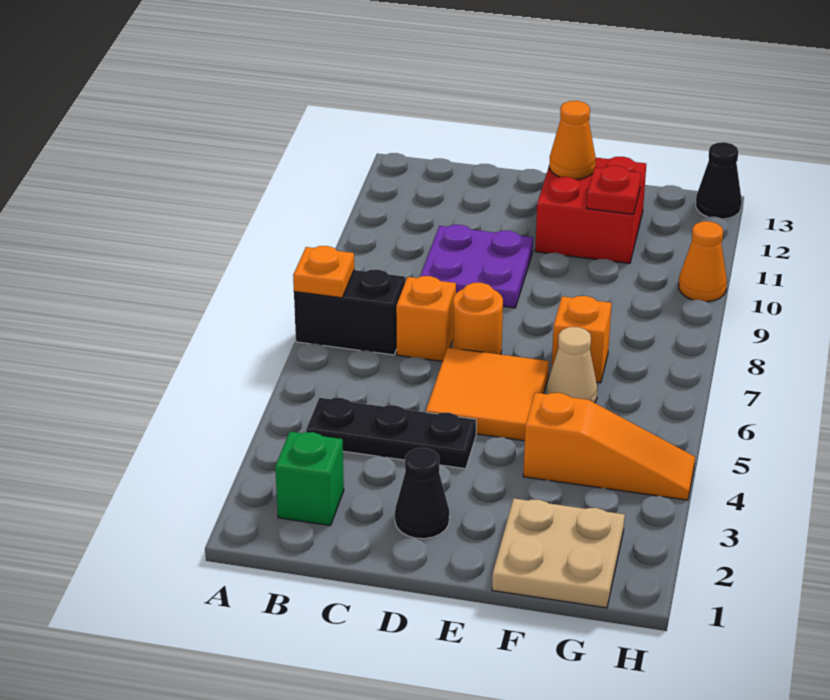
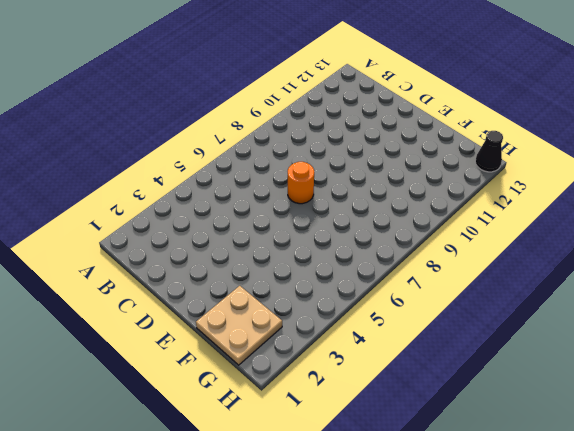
none -> black brick A7:B7 level 1
none -> green brick B2 level 1
none -> black plate B4:D4 level 1

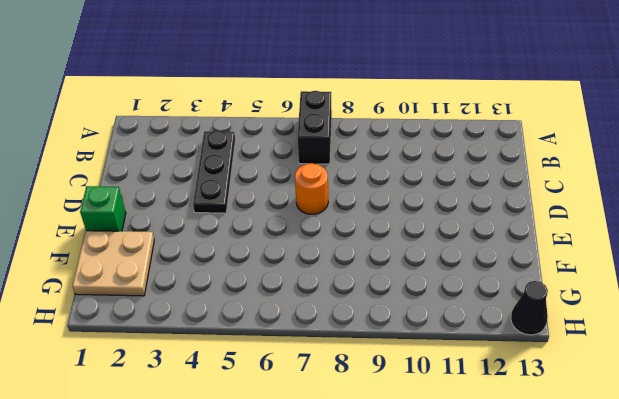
green brick E1 level 1 -> green brick B2 level 1
none -> orange brick C7 level 1
none -> purple plate C9:D10 level 1
none -> black cone D2 level 1

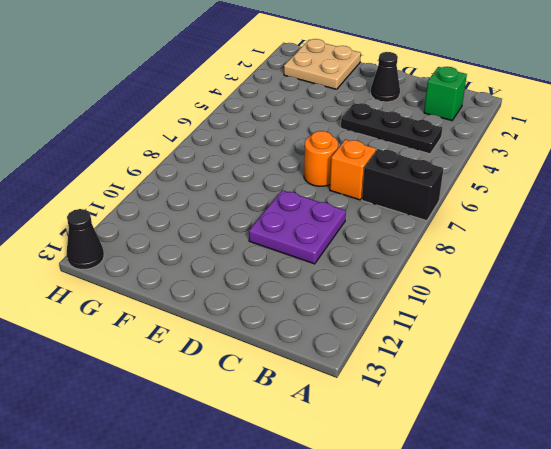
none -> orange tile D5:E6 level 1
none -> red brick E11:F12 level 1
none -> orange slope F4:H4 level 1 top F

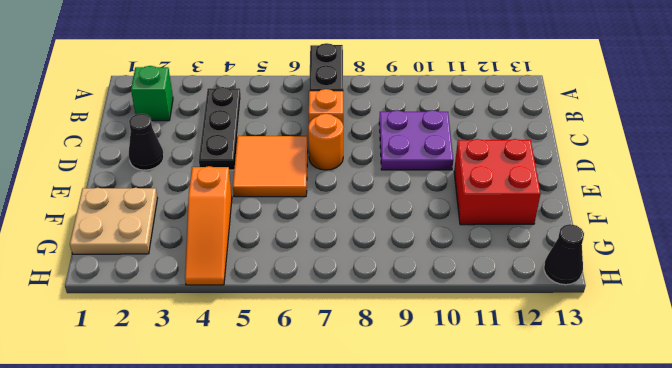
none -> tan cone F6 level 1
none -> orange brick F7 level 1
none -> orange cone H10 level 1

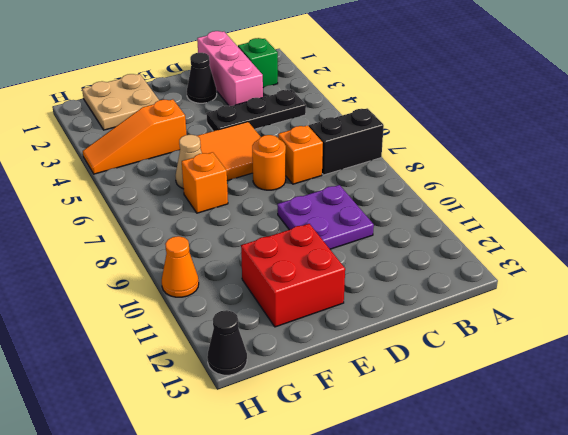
pink brick C1:C3 level 1 -> none
none -> orange plate A7 level 2
none -> orange cone E12 level 2
none -> red plate F11 level 2

